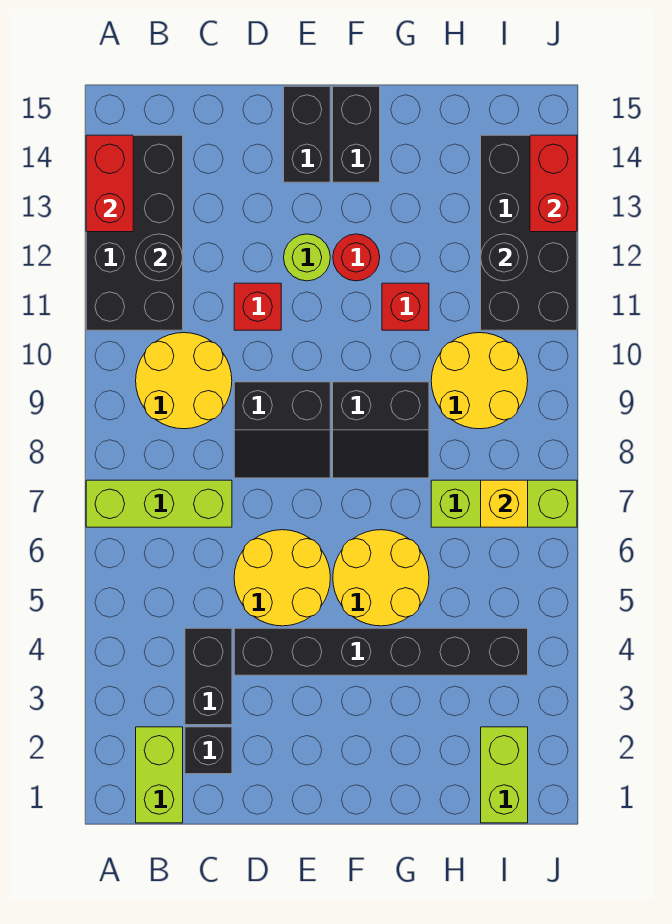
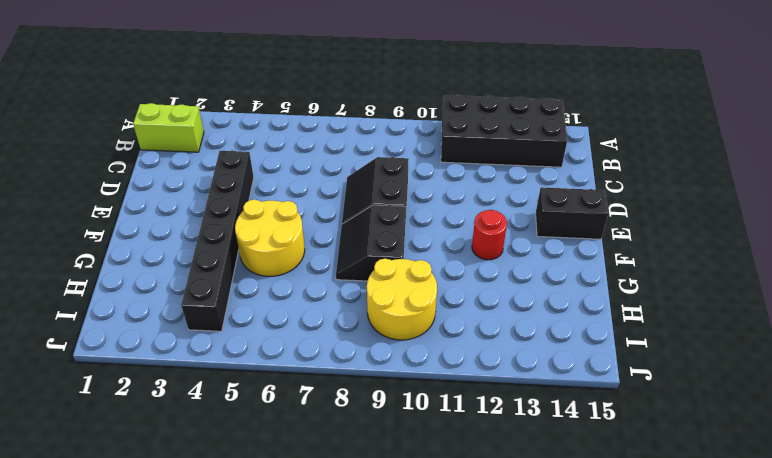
none -> lime brick A7:C7 level 1
none -> yellow round brick B9:C10 level 1
none -> black brick C2 level 1

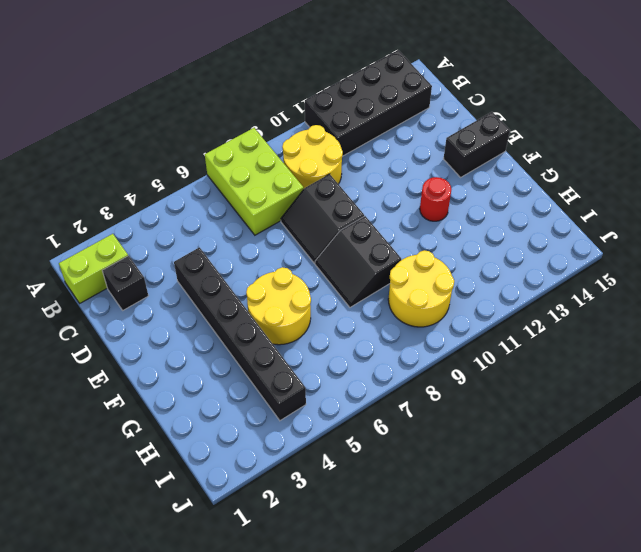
lime brick A7:C8 level 1 -> lime brick A7:C7 level 1
none -> black brick C3:C4 level 1
none -> yellow round brick D5:E6 level 1
none -> red brick D11 level 1

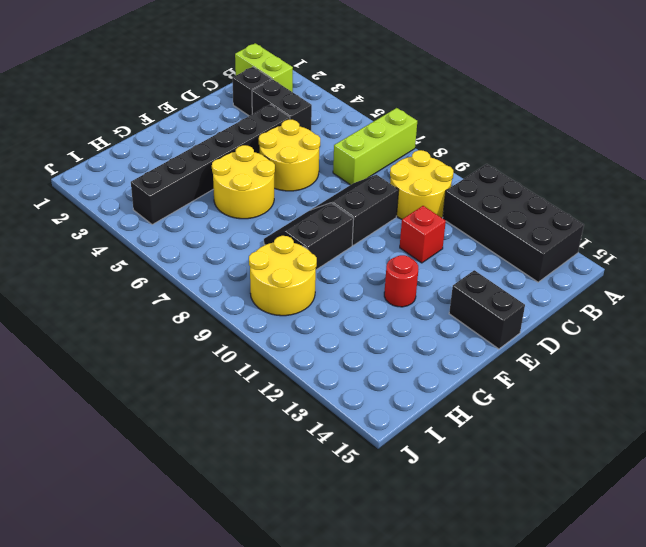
none -> lime round brick E12 level 1
none -> black brick F14:F15 level 1
none -> red brick G11 level 1

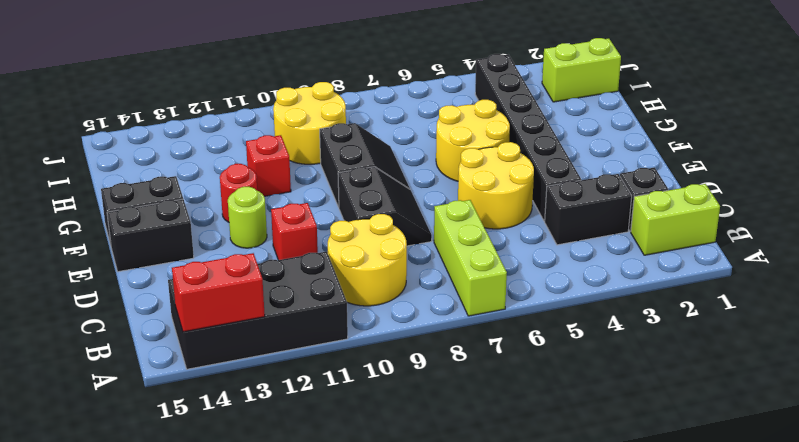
none -> lime brick H7:J7 level 1
none -> black brick I11:J14 level 1
none -> black round brick B12 level 2

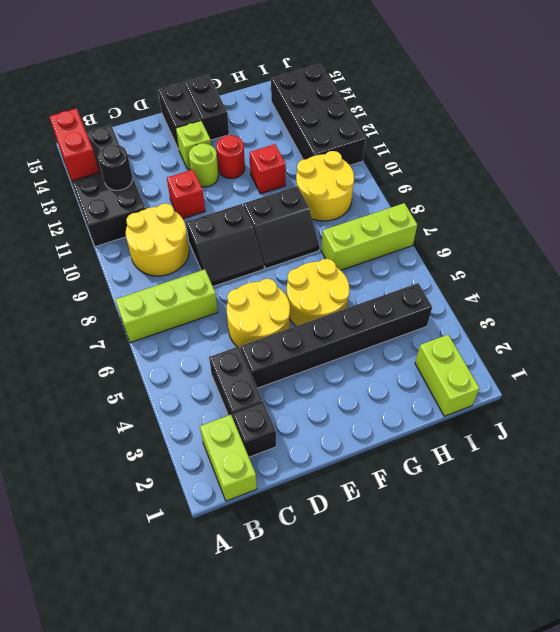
lime brick E13 level 1 -> none
none -> yellow brick I7 level 2
none -> black round brick I12 level 2
none -> red brick J13:J14 level 2

